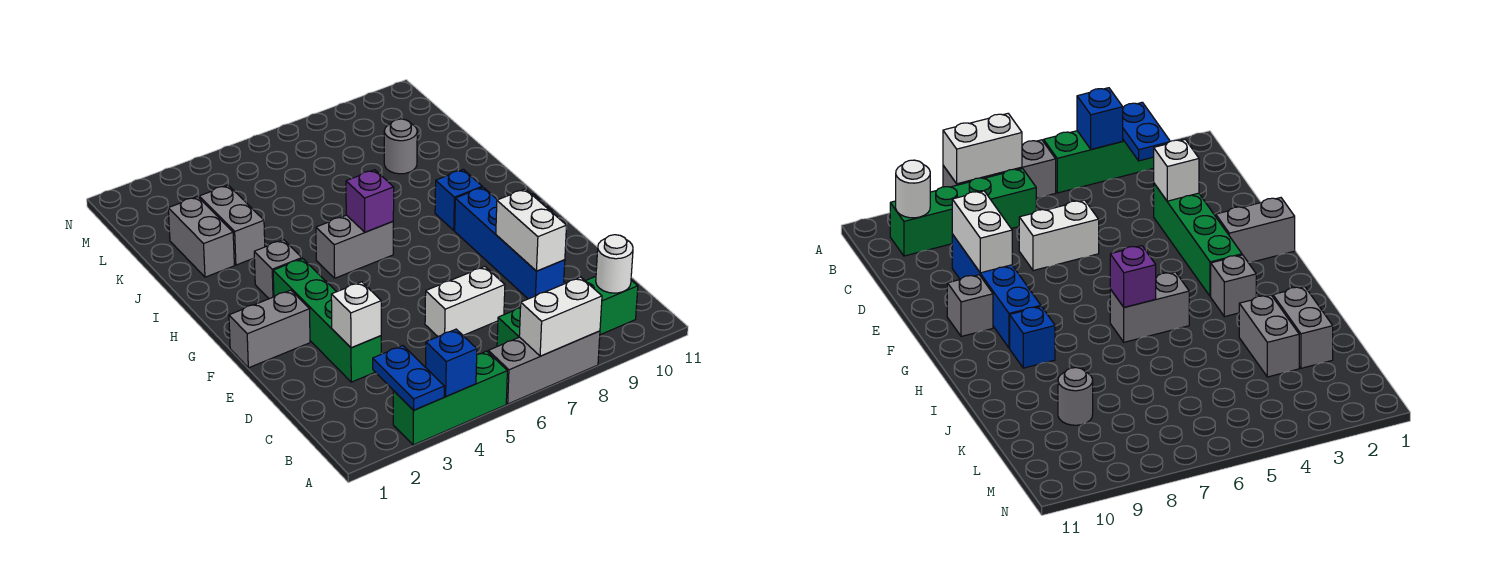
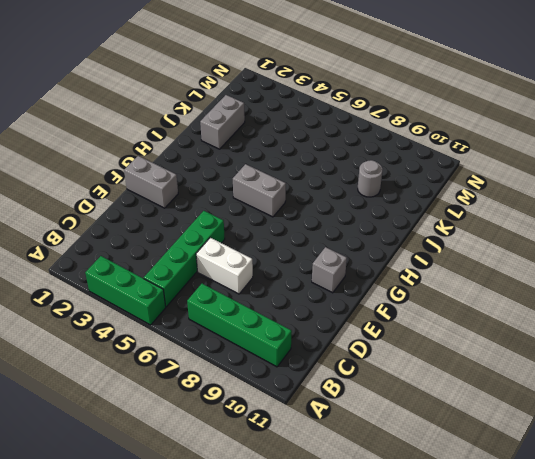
green brick B5:E5 level 1 -> green brick D3:G3 level 1
none -> grey brick A6:A8 level 1
none -> blue brick D9:G9 level 1
none -> grey brick H3 level 1

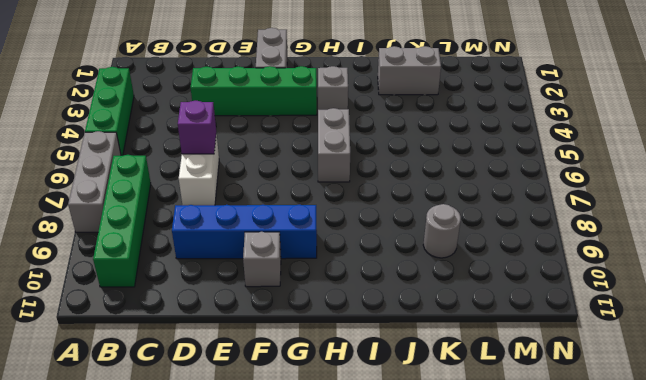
purple brick D6 level 2 -> purple brick H6 level 2
none -> blue brick H9 level 1
none -> grey brick J3:K3 level 1
none -> blue plate A3:B3 level 2

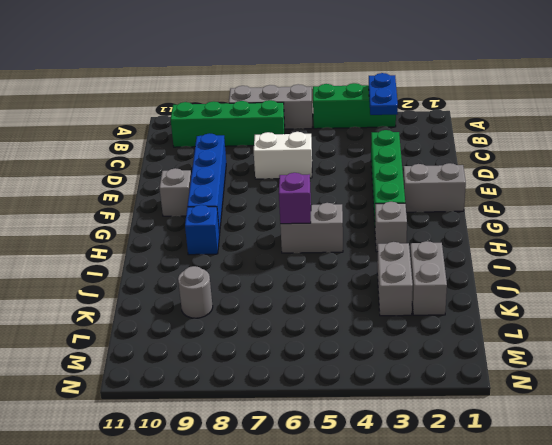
none -> blue brick A4 level 2
none -> white brick A7:A8 level 2
none -> white round brick B10 level 2

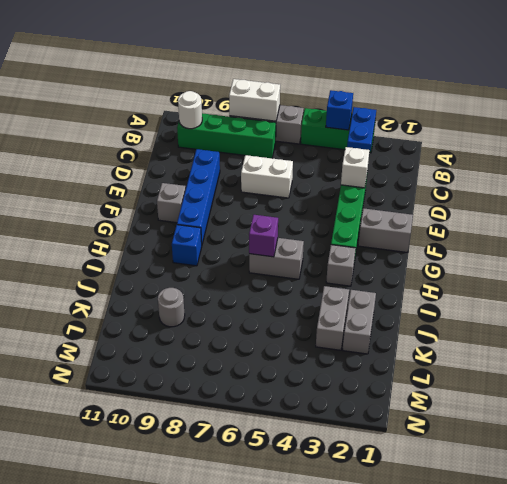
none -> white brick D9:E9 level 2

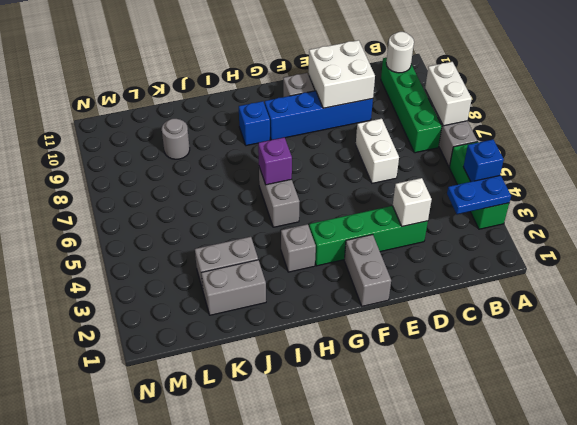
white brick D9:E10 level 2 -> white brick D9:E9 level 2

